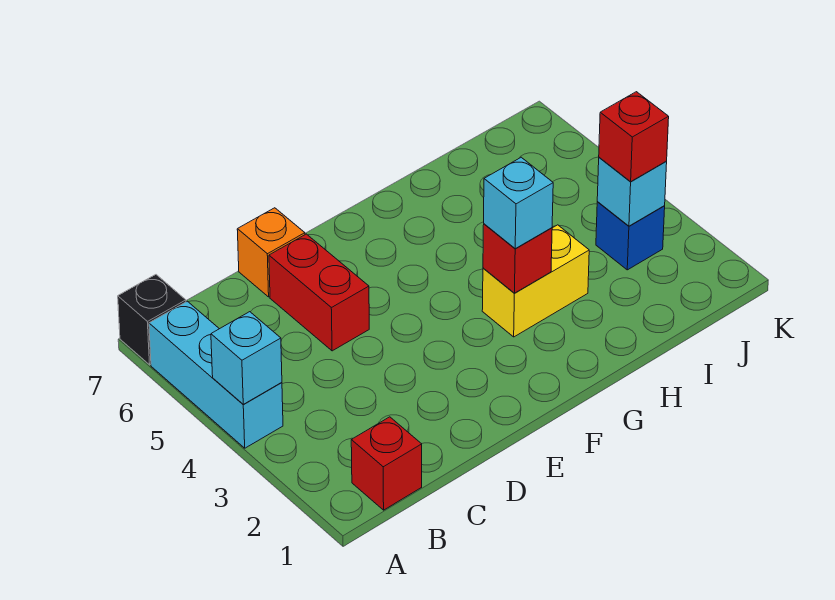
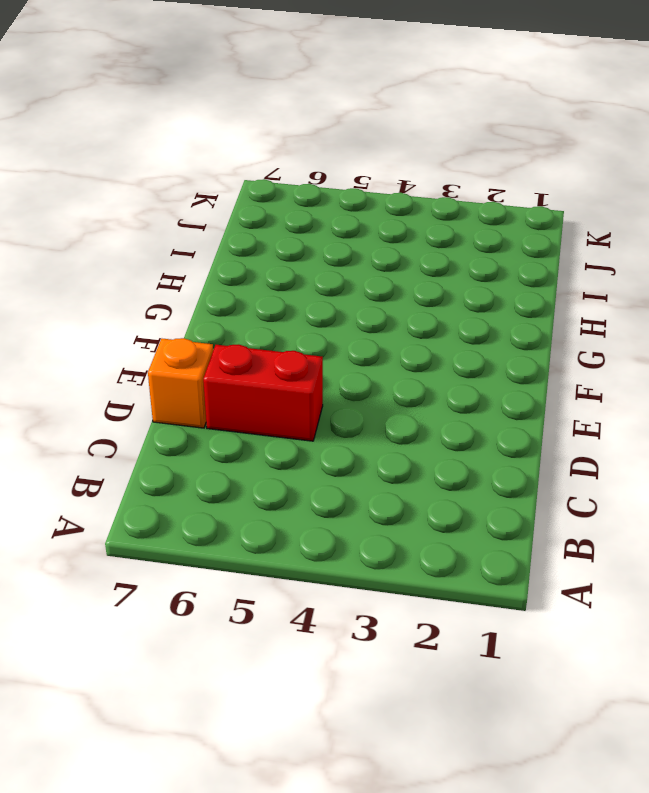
none -> cyan brick A4:A6 level 1
none -> black brick A7 level 1
none -> red brick B1 level 1

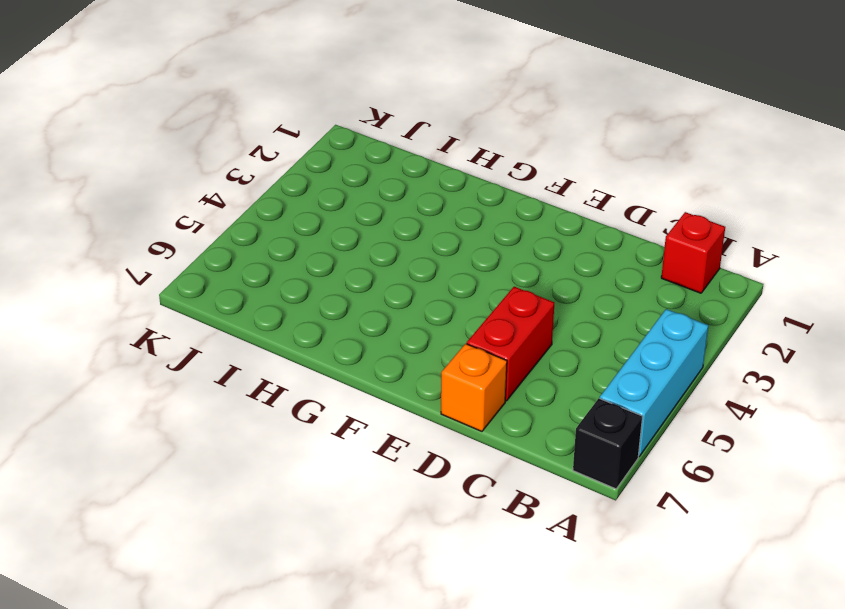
none -> yellow brick G3:H3 level 1
none -> blue brick J3 level 1
none -> cyan brick A4 level 2

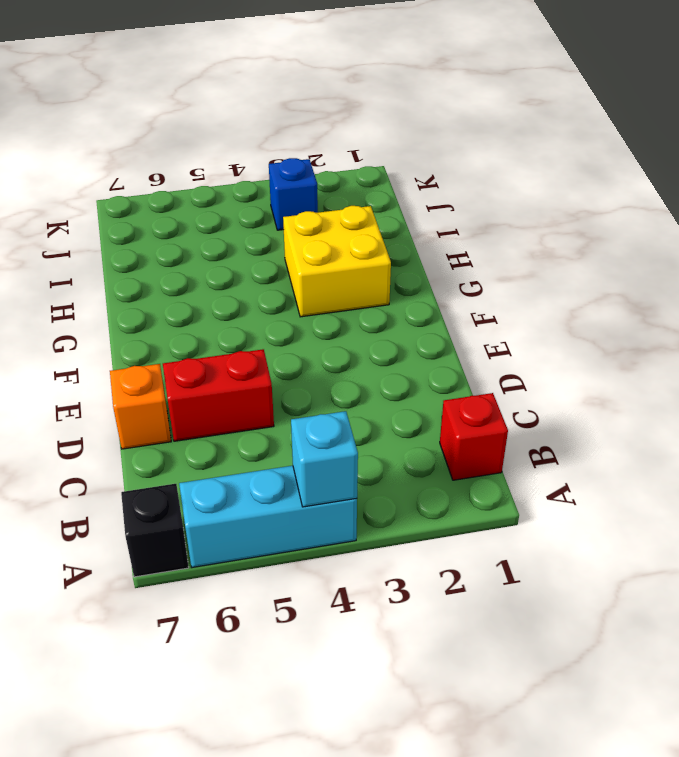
yellow brick G2:H3 level 1 -> yellow brick G3:H3 level 1
none -> red brick G3 level 2
none -> cyan brick J3 level 2
none -> cyan brick G3 level 3

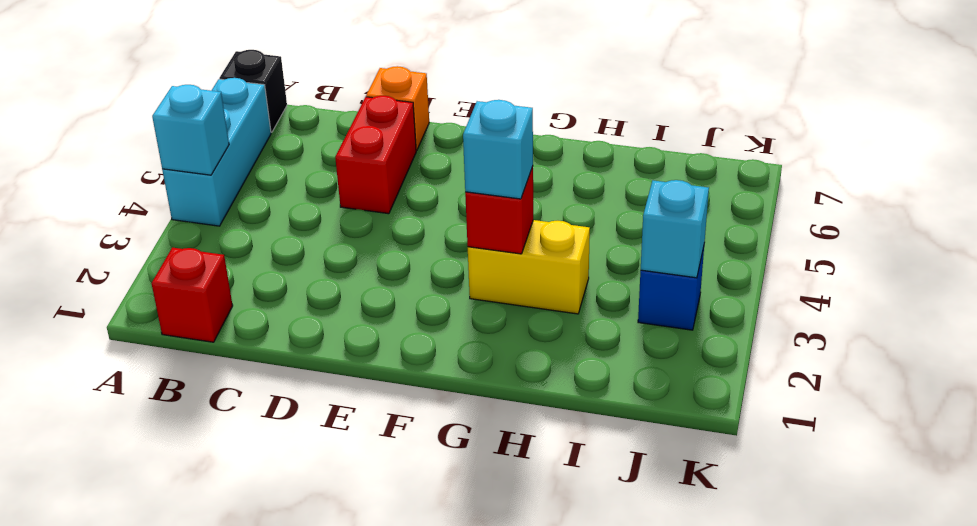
none -> red brick J3 level 3

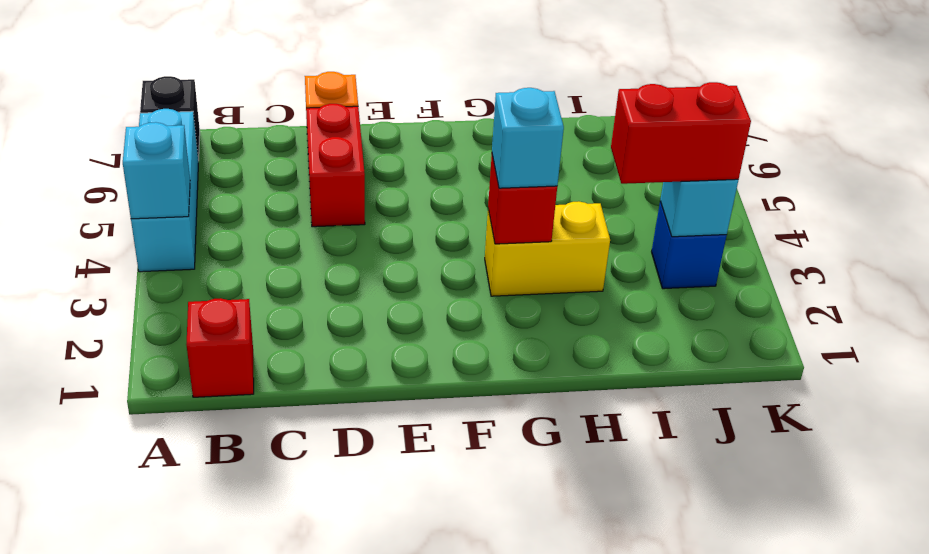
red brick I3:J3 level 3 -> red brick J3 level 3

